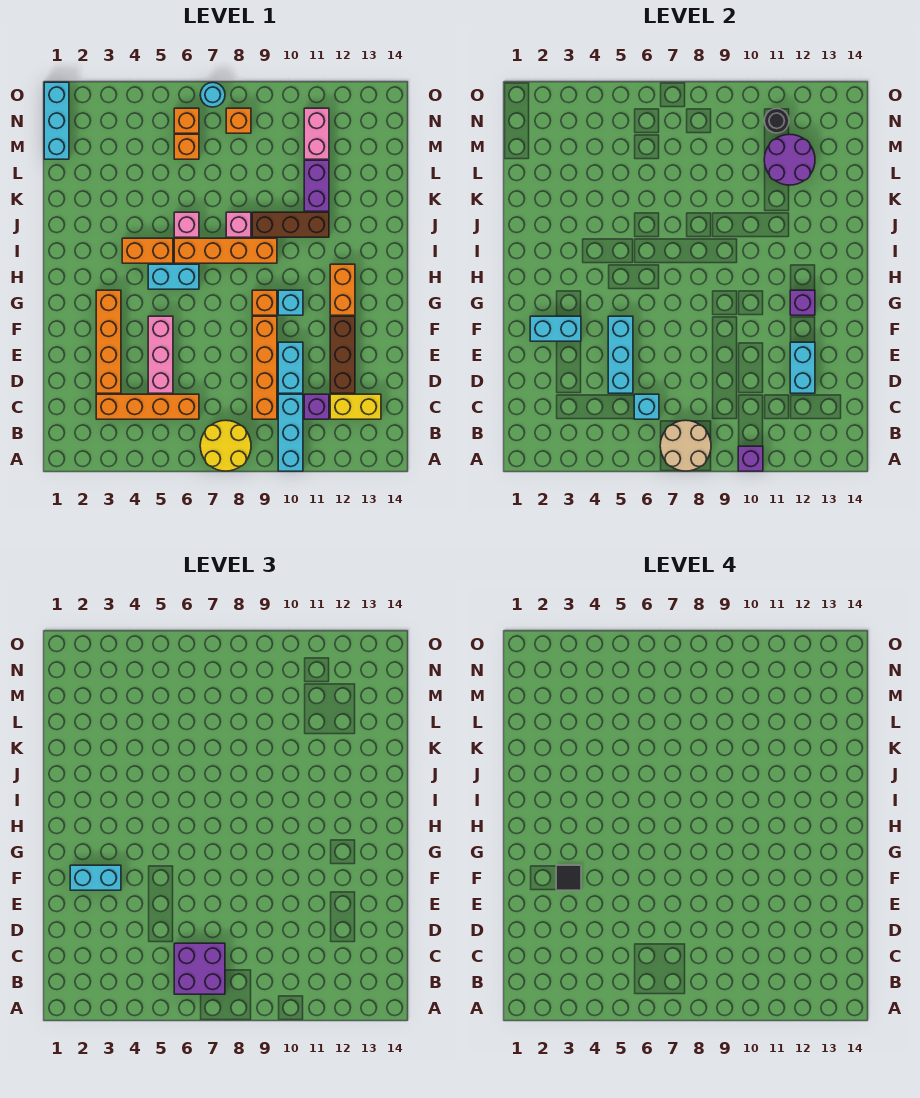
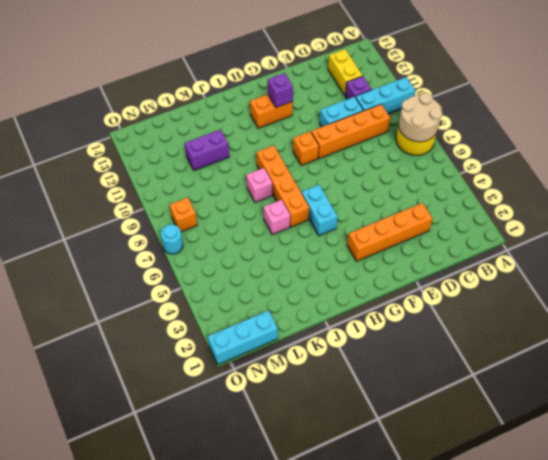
none -> orange brick C3:C6 level 1
none -> pink brick D5:F5 level 1
none -> brown brick D12:F12 level 1
none -> cyan brick G10 level 1

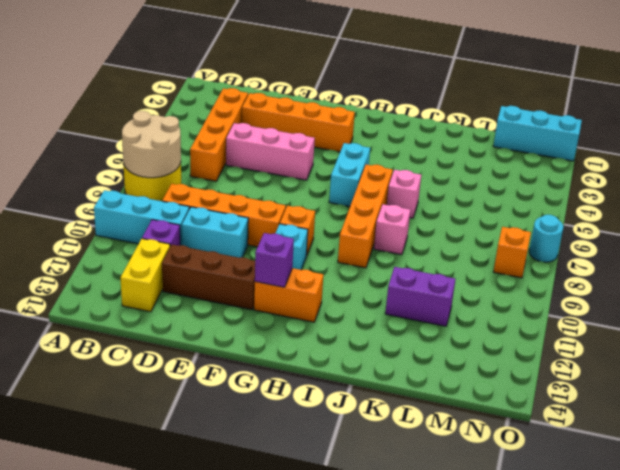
none -> orange brick I4:I5 level 1
none -> brown brick J9:J11 level 1
none -> orange brick M6 level 1
none -> pink brick M11:N11 level 1

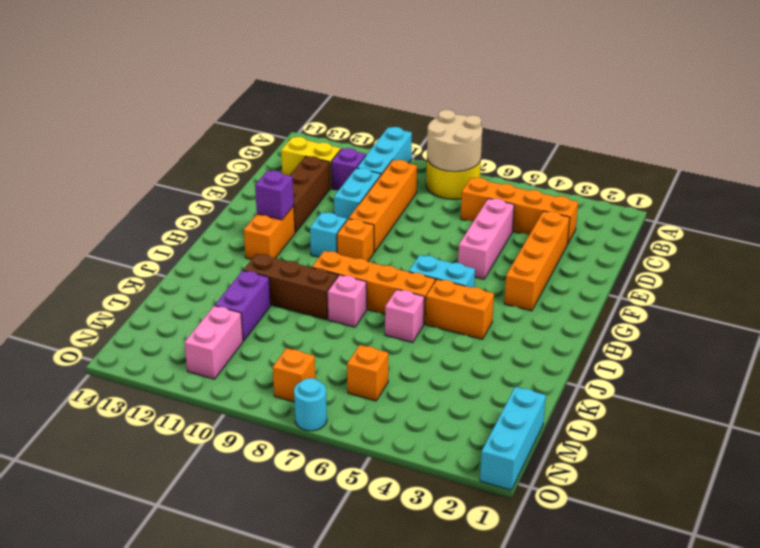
none -> orange brick N6 level 1
none -> purple brick A10 level 2
none -> cyan brick C6 level 2
none -> cyan brick D5:F5 level 2

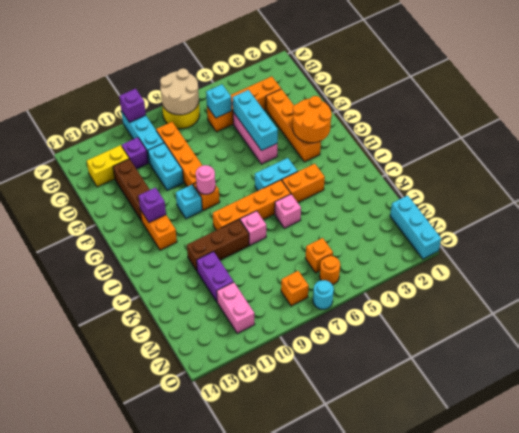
orange round brick F2:G3 level 2 -> cyan brick F2:F3 level 2
pink round brick G9 level 2 -> none
orange round brick N6 level 1 -> orange brick N6 level 1
none -> cyan brick D12:E12 level 2
none -> purple round brick L11:M12 level 2
none -> black round brick N11 level 2
none -> purple brick B6:C7 level 3

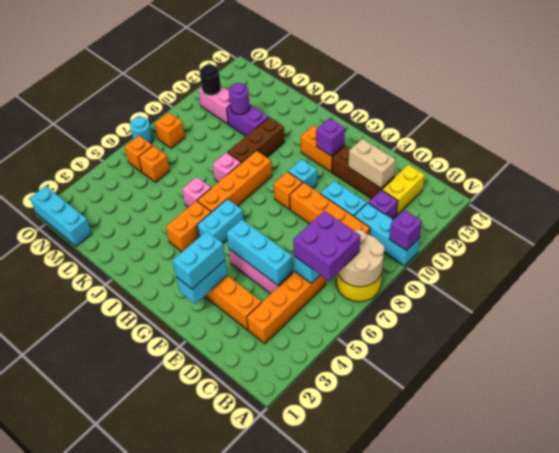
tan brick D12:E12 level 2 -> cyan brick D12:E12 level 2
purple round brick L11 level 2 -> purple round brick L11:M12 level 2
none -> black tile F3 level 4

